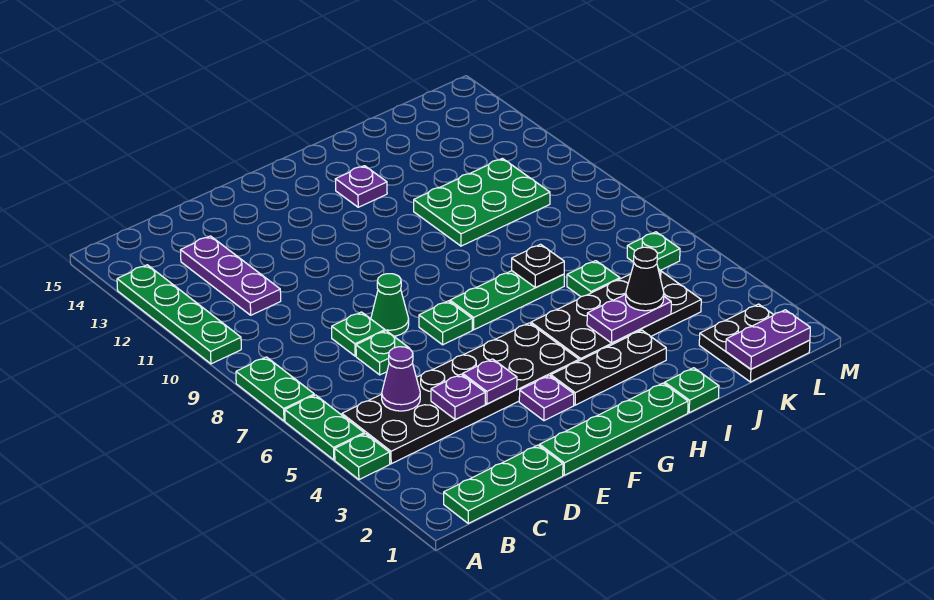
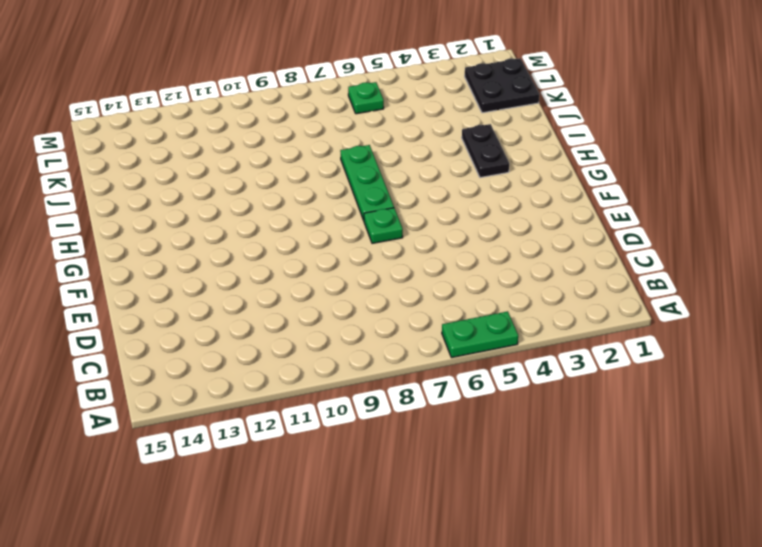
black plate H3:I3 level 1 -> black plate G3:I3 level 1
none -> green plate A4 level 1
none -> green plate A7:A8 level 1
none -> green plate A10:A13 level 1

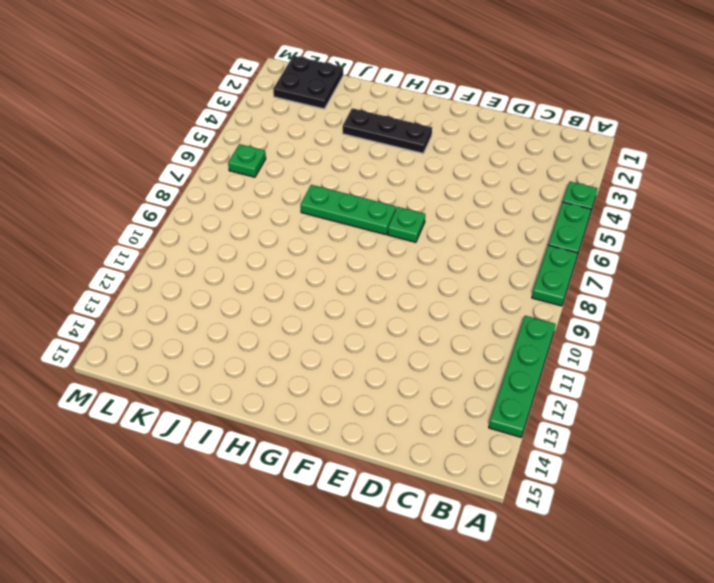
none -> green plate B1:D1 level 1
none -> black plate B4:G5 level 1
none -> purple plate C11:C13 level 1

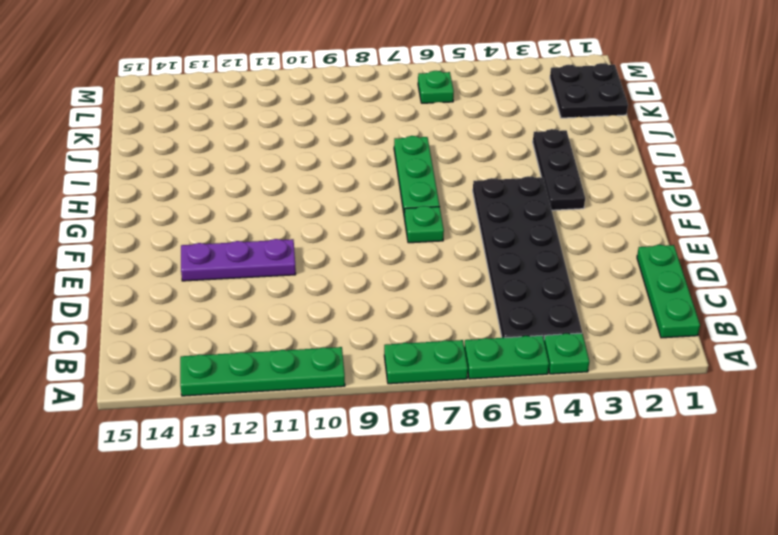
purple plate E11:E13 level 1 -> purple plate C11:C13 level 1
none -> green plate D7 level 1
none -> green plate D8 level 1
none -> green plate E1:H1 level 1

